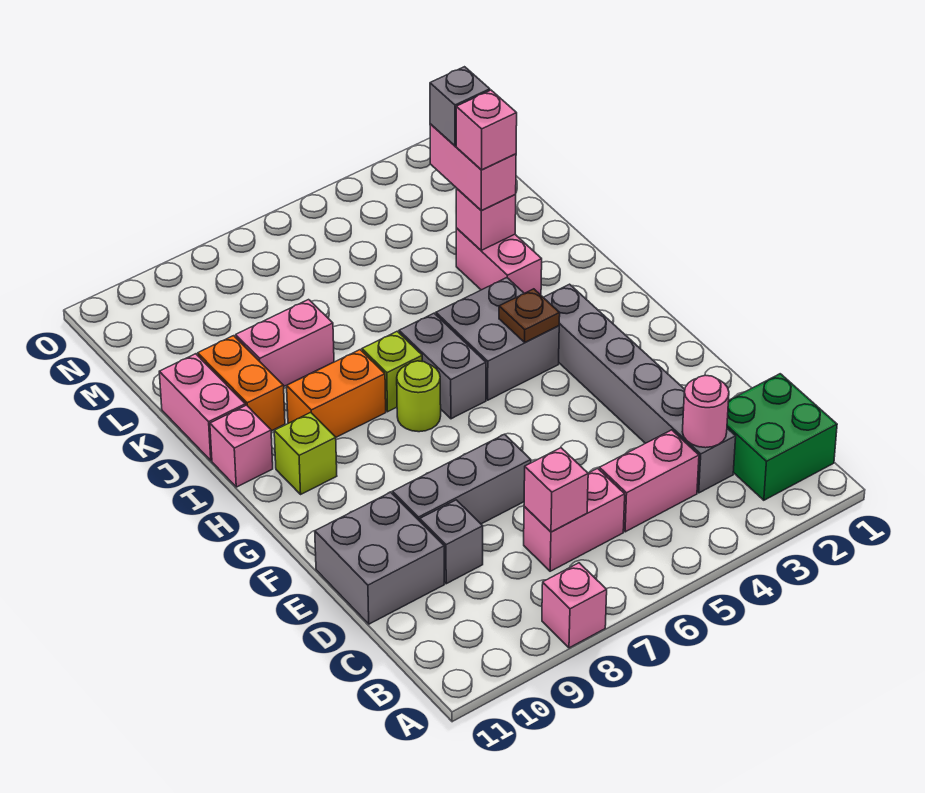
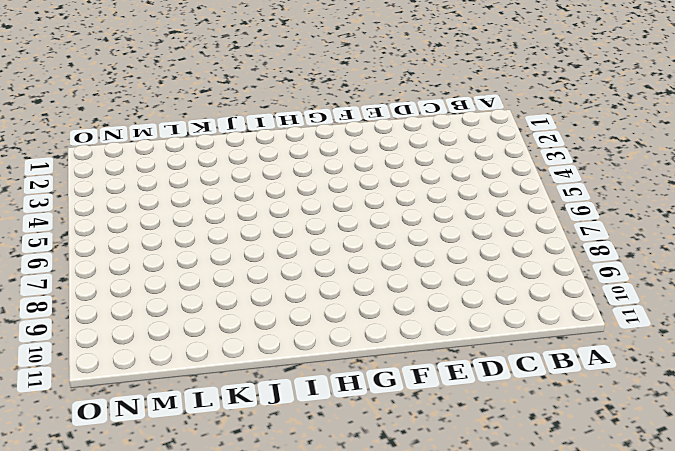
none -> pink brick A8 level 1
none -> green brick B1:C2 level 1
none -> grey brick C3:H3 level 1

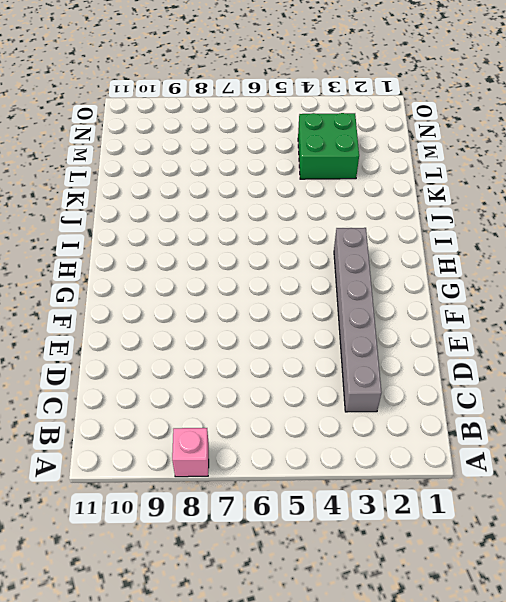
green brick L3:M4 level 1 -> green brick B1:C2 level 1
none -> pink brick C4:C5 level 1
none -> pink brick C6:C7 level 1
none -> grey brick D9 level 1

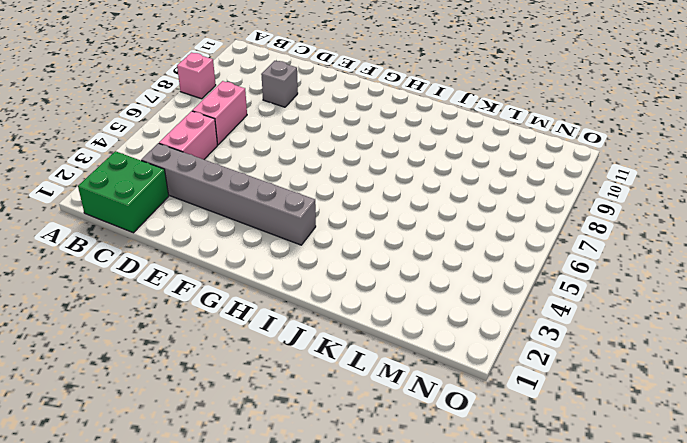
none -> grey brick D10:E11 level 1
none -> grey brick E7:E9 level 1
none -> grey brick H4:I5 level 1

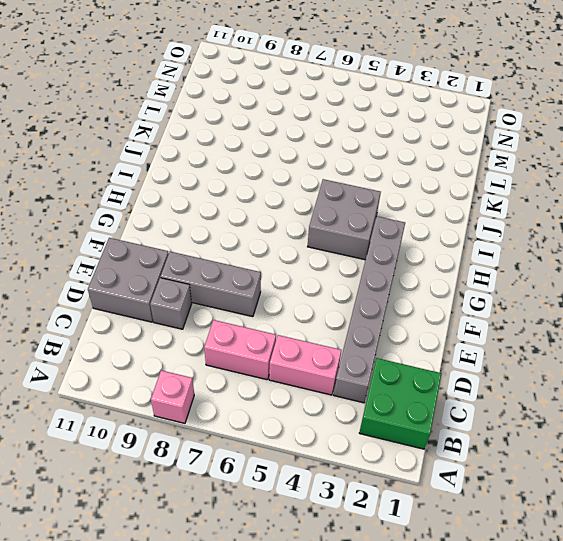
none -> grey brick H6:I6 level 1
none -> lime round brick H7 level 1
none -> lime brick H10 level 1

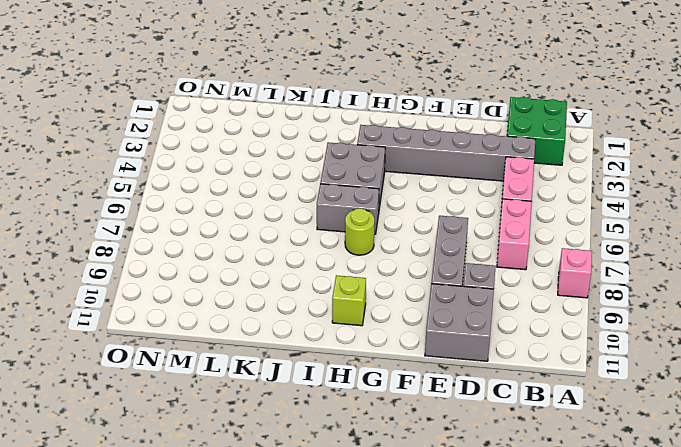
none -> lime brick I7 level 1
none -> orange brick I8:I9 level 1
none -> pink brick I11 level 1

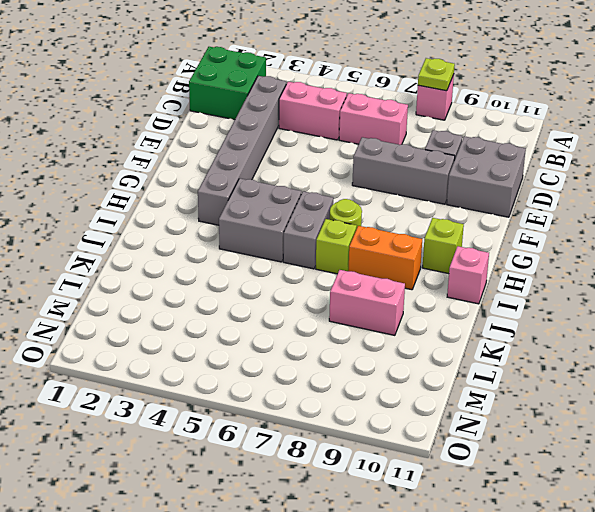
lime plate A8 level 2 -> none
none -> pink brick J3:K3 level 1
none -> orange brick J10:K10 level 1
none -> pink brick J11:K11 level 1

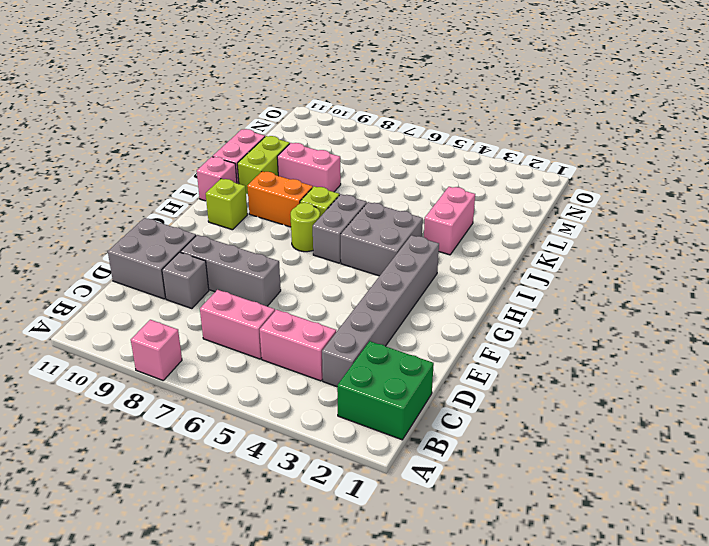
lime brick J10:K10 level 1 -> orange brick J10:K10 level 1
none -> pink round brick C3 level 2
none -> pink brick C7 level 2
none -> brown plate H4 level 2

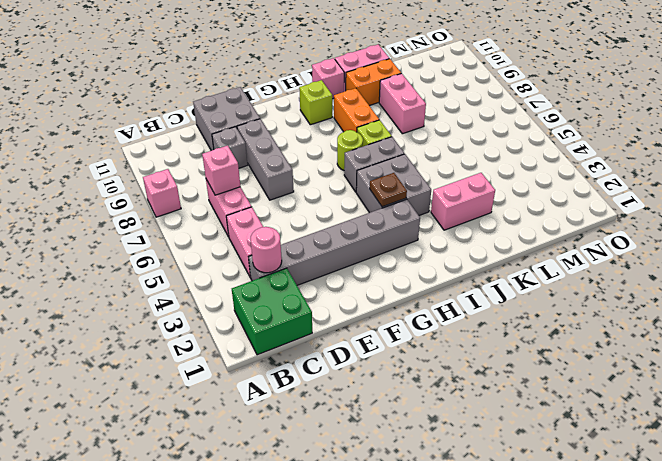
none -> pink brick K3 level 2
none -> pink brick K3:L3 level 3
none -> pink brick K3 level 4

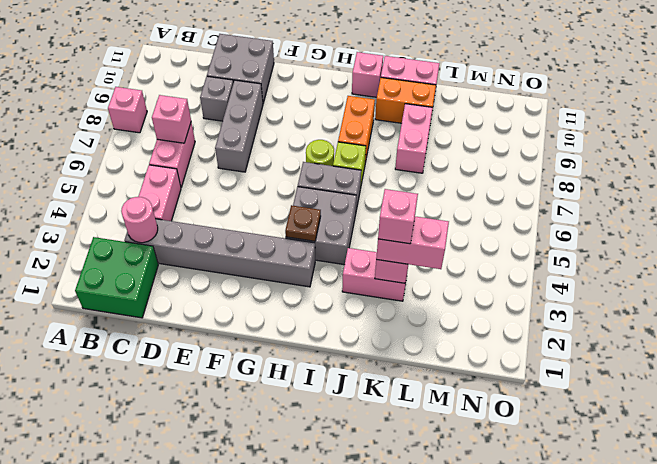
none -> lime brick H10 level 1
none -> grey brick L3 level 4

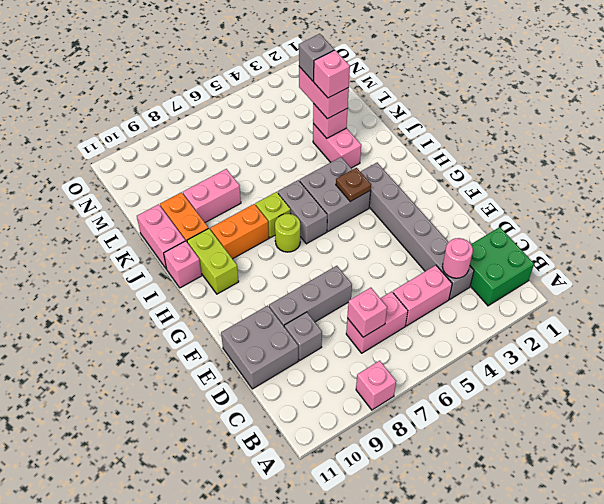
lime brick H10:I10 level 1 -> lime brick H10 level 1

